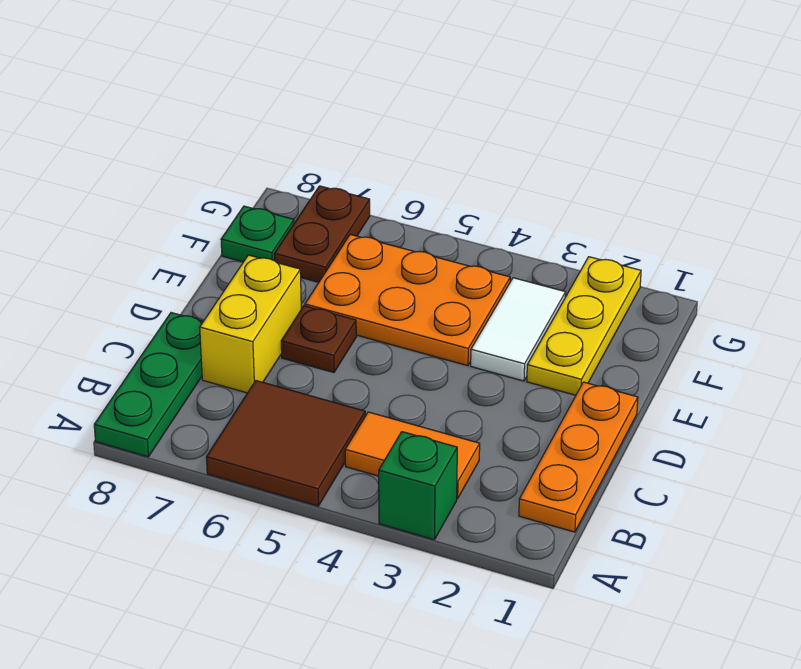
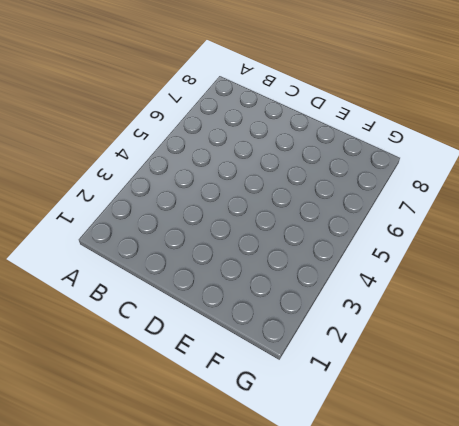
none -> green brick A3 level 1
none -> brown tile A5:B6 level 1
none -> green plate A8:C8 level 1

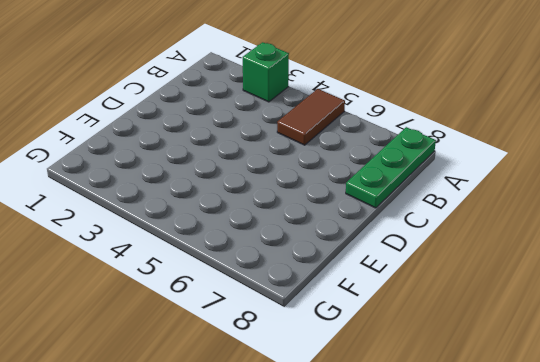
brown tile A5:B5 level 1 -> brown tile A5:B6 level 1
none -> orange plate B1:D1 level 1
none -> orange tile B3:B4 level 1
none -> yellow brick C7:D7 level 1

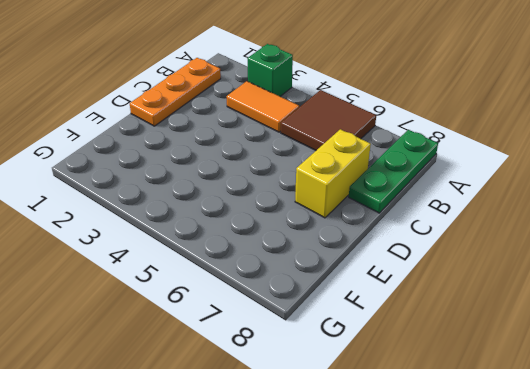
none -> brown plate D6 level 1
none -> yellow plate E2:G2 level 1
none -> white tile E3:F3 level 1

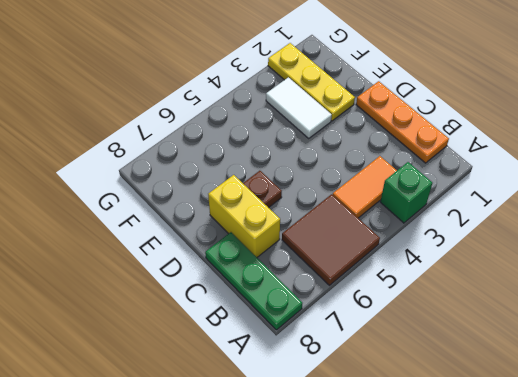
none -> orange plate E4:F6 level 1
none -> brown plate F7:G7 level 1
none -> green plate F8 level 1

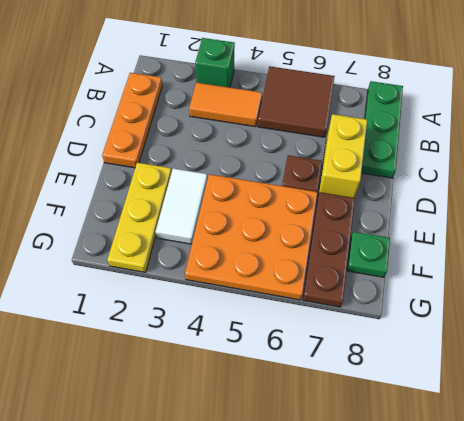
orange plate E4:G6 level 1 -> orange plate E4:F6 level 1
brown plate E7:G7 level 1 -> brown plate F7:G7 level 1

